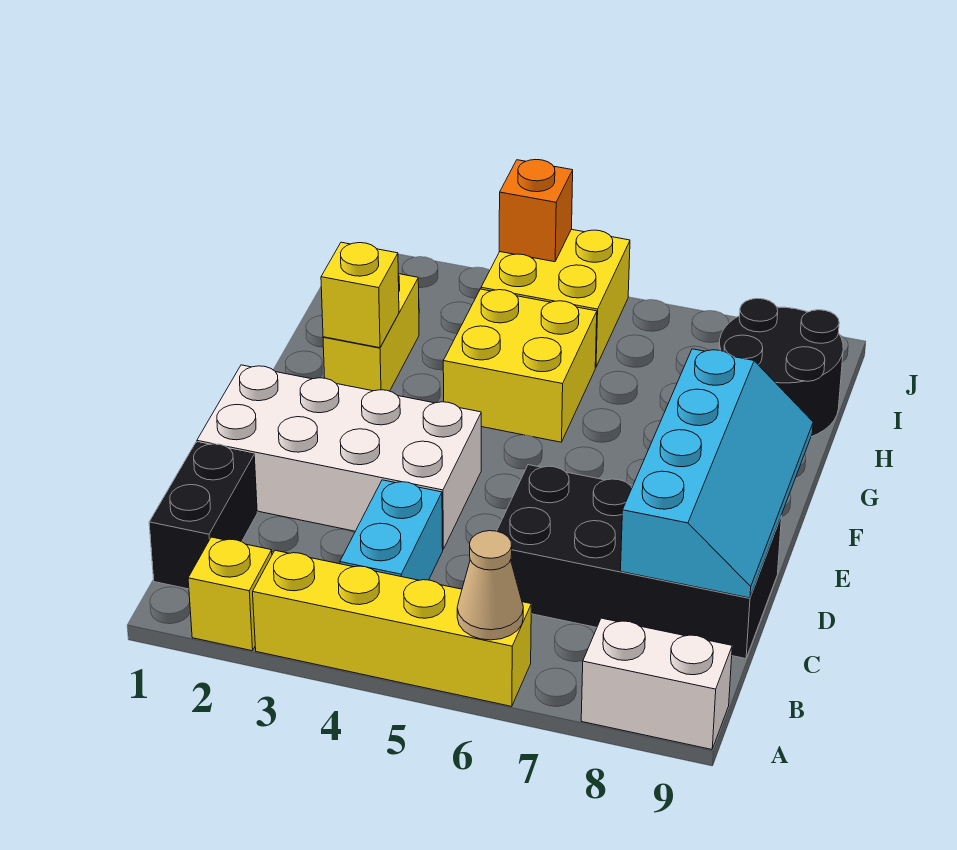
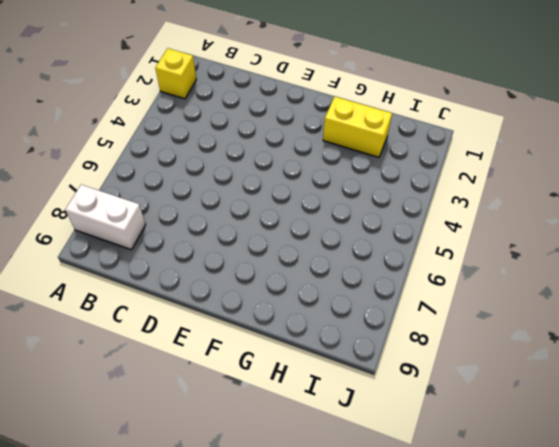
white brick A8:B8 level 1 -> white brick A8:A9 level 1
none -> yellow brick A3:A6 level 1
none -> black brick B1:C1 level 1
none -> cyan brick B4:C4 level 1

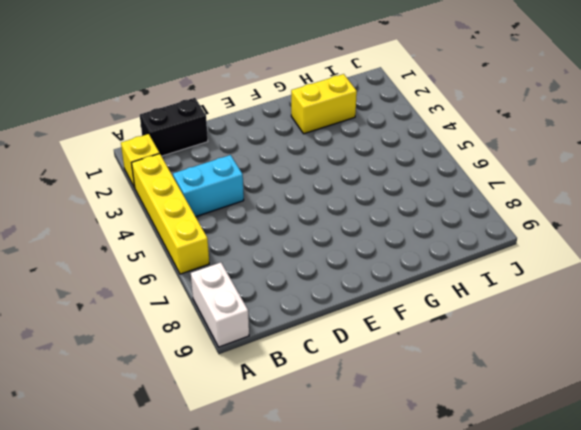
none -> black brick C6:D9 level 1
none -> white brick D1:E4 level 1
none -> yellow brick G4:H5 level 1

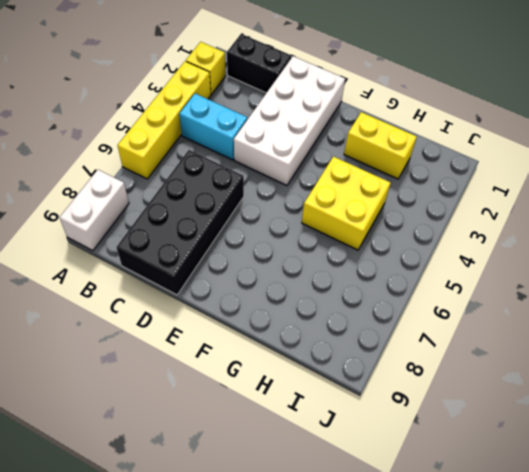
none -> black round brick H8:I9 level 1
none -> yellow brick I4:J5 level 1
none -> tan cone A6 level 2

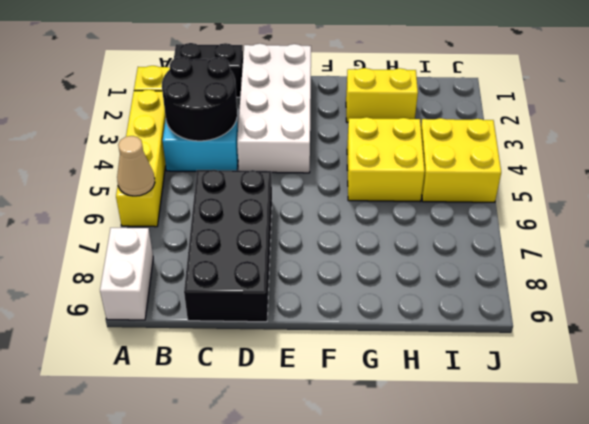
black round brick B3:C4 level 2 -> black round brick H8:I9 level 1
none -> cyan slope C8:F9 level 2 top 8
none -> yellow brick G2 level 2
none -> orange brick J4 level 2

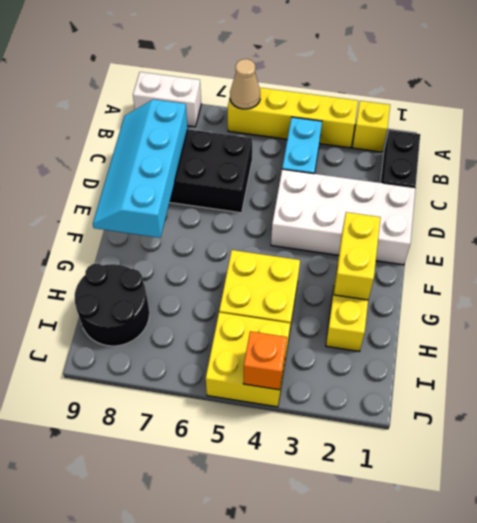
yellow brick F2:G2 level 2 -> yellow brick G2 level 2

